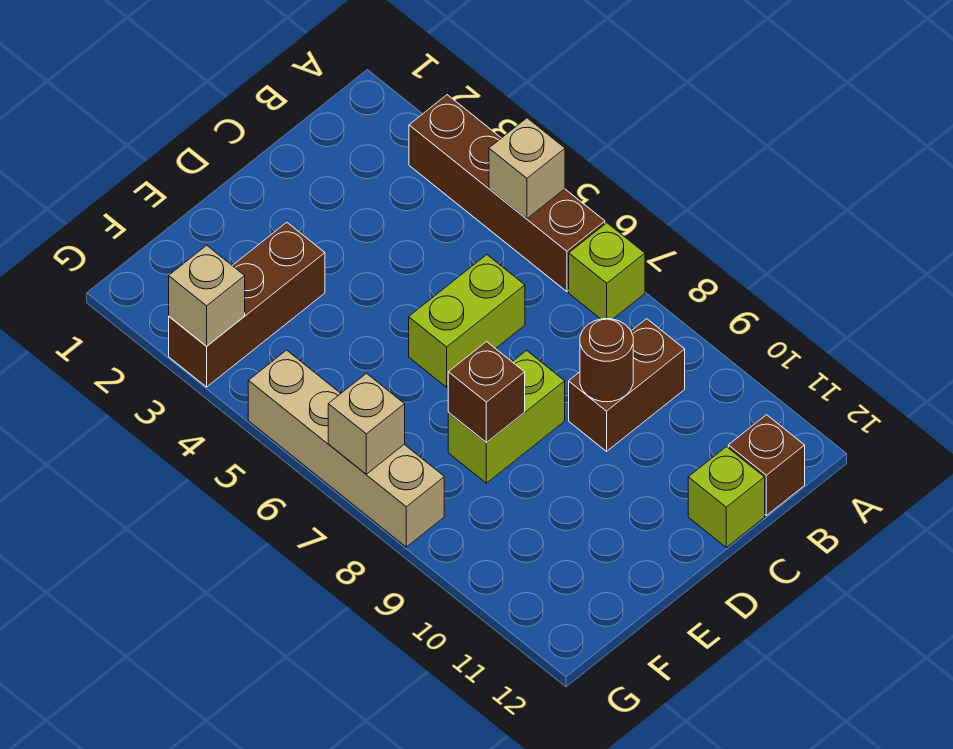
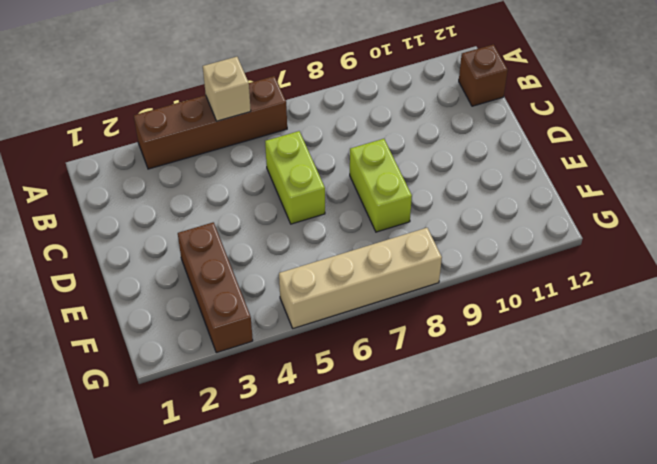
none -> lime brick A7 level 1
none -> brown brick B9:C9 level 1
none -> lime brick C12 level 1

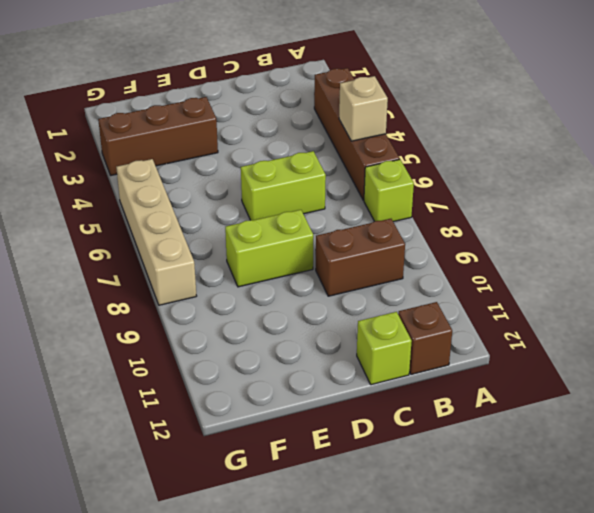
none -> brown round brick C9 level 2
none -> brown brick E8 level 2
none -> tan brick G3 level 2

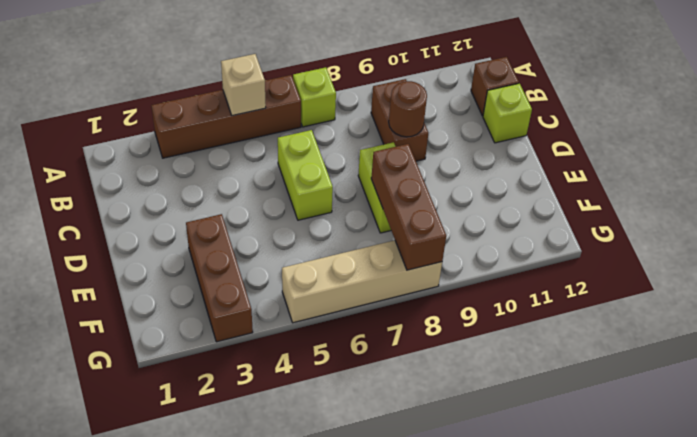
brown brick E8:G8 level 2 -> brown brick E8 level 2
none -> tan brick G3 level 2
none -> tan brick G7 level 2

